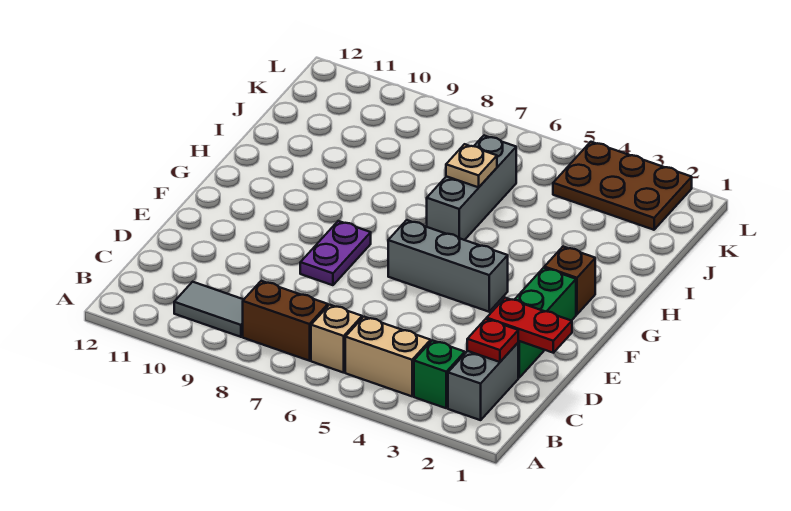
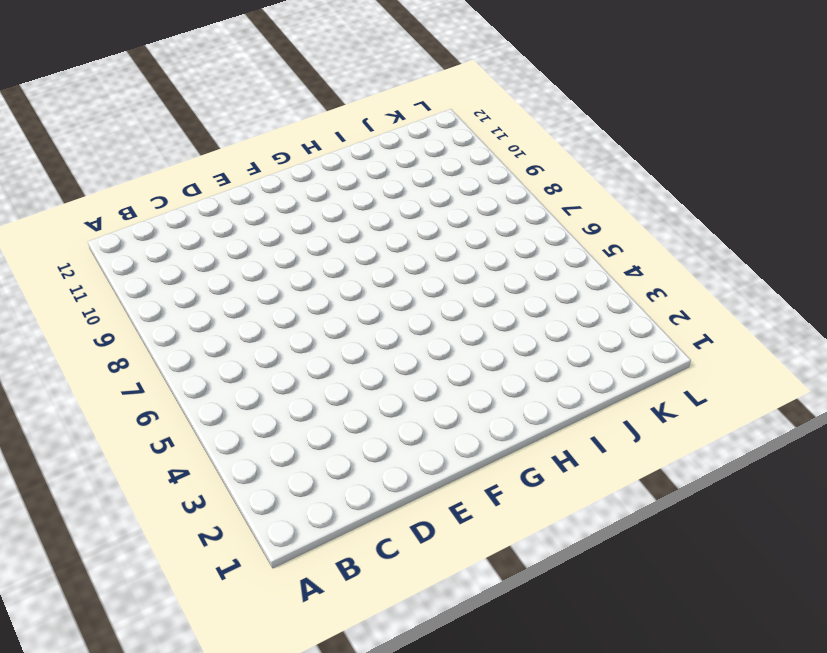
none -> grey brick B2:C2 level 1
none -> green brick B3 level 1
none -> tan brick B4:B5 level 1

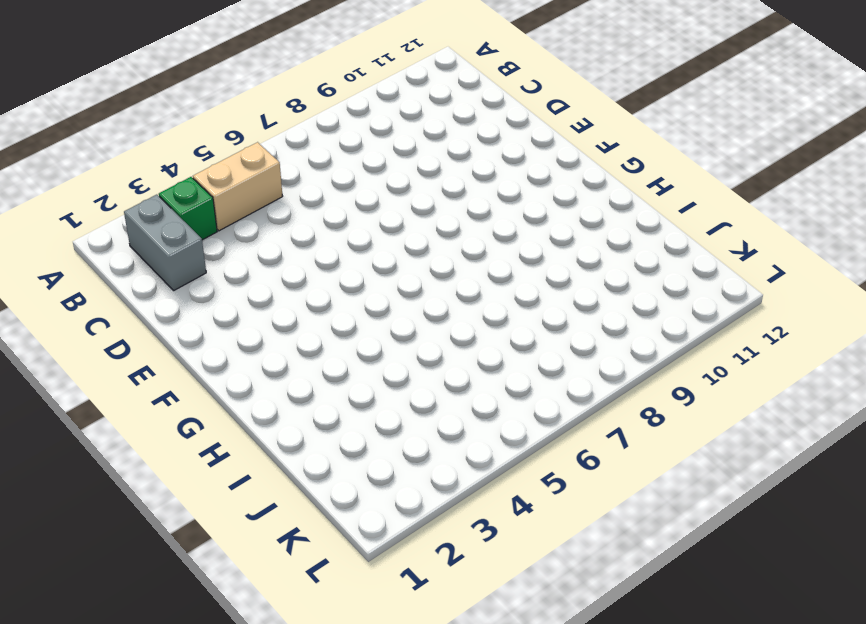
none -> tan brick B6 level 1
none -> brown brick B7:B8 level 1
none -> grey tile B9:B10 level 1

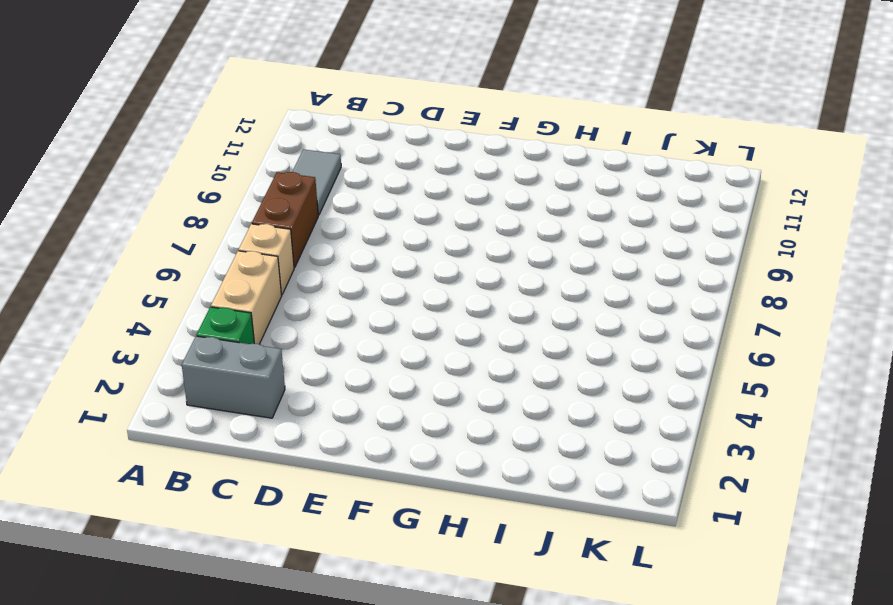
none -> green brick D2:F2 level 1
none -> purple plate E8:F8 level 1
none -> grey brick F4:F6 level 1

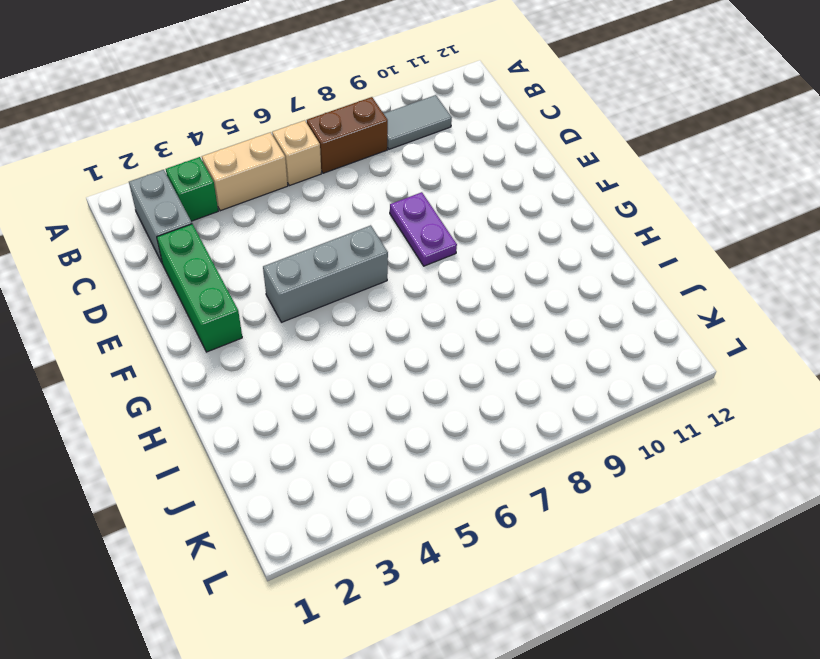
none -> brown brick G2 level 1
none -> grey brick H6:J6 level 1
none -> brown plate K2:L4 level 1

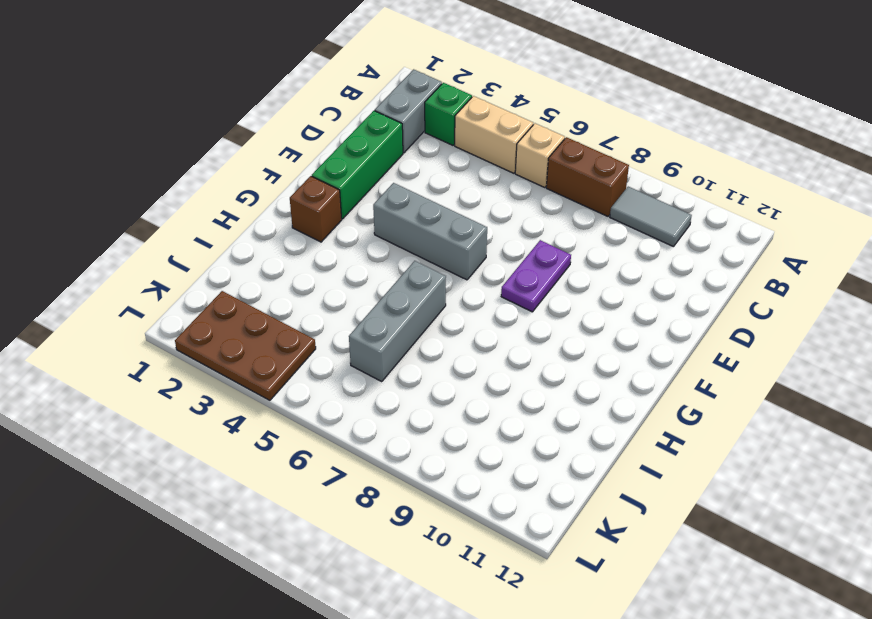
none -> red plate C2 level 2
none -> red plate D1:D2 level 2
none -> tan plate I6 level 2

